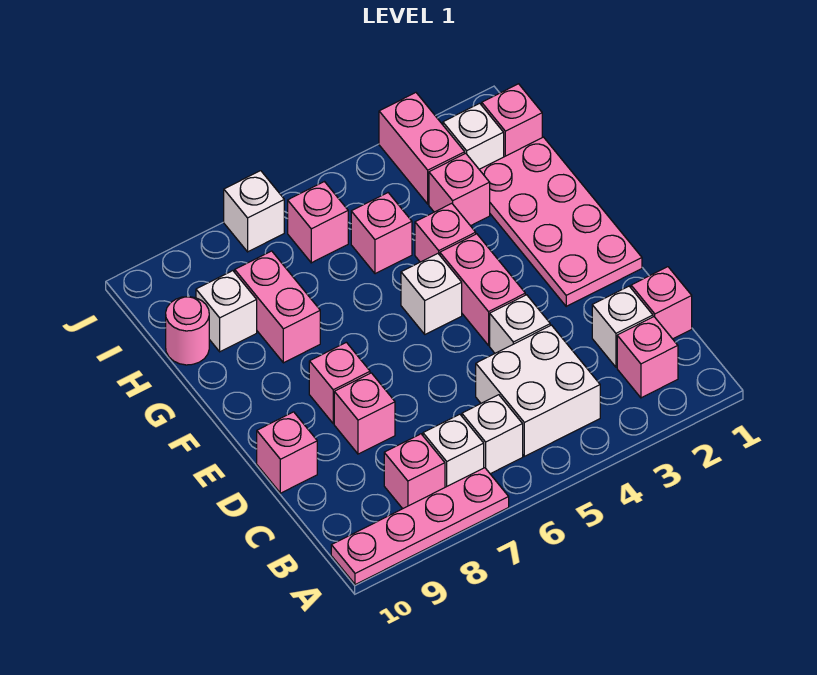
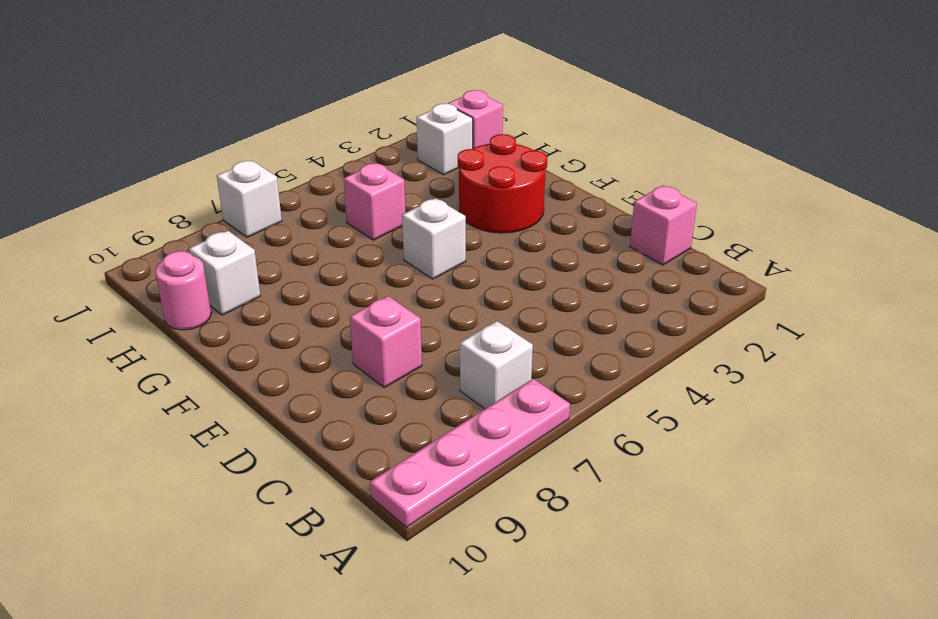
red round brick F2:G3 level 1 -> pink plate E1:H2 level 1
none -> pink brick B2 level 1
none -> white brick B4:C5 level 1
none -> white brick B6 level 1

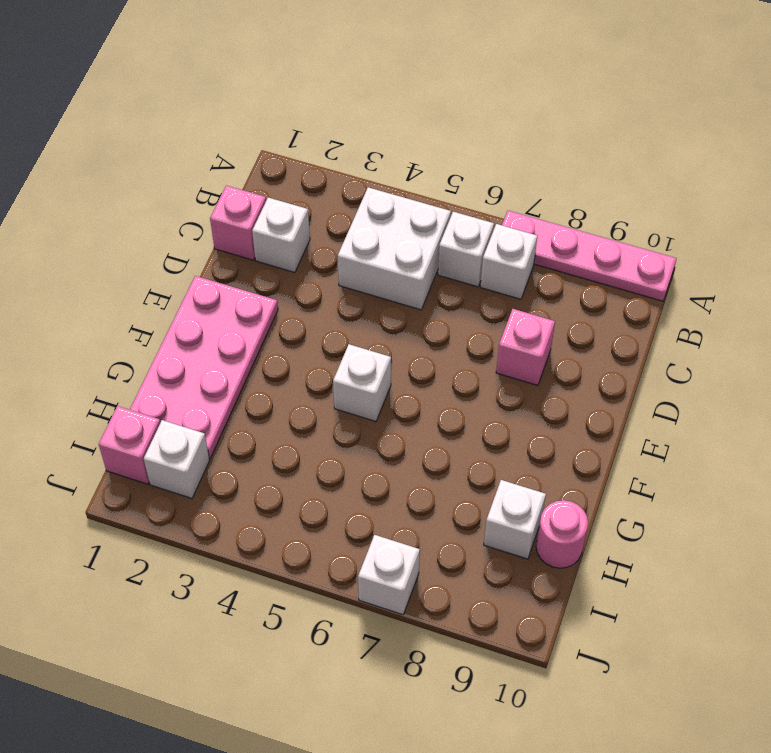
none -> pink brick B2 level 1
none -> pink brick B8 level 1
none -> white brick D4 level 1

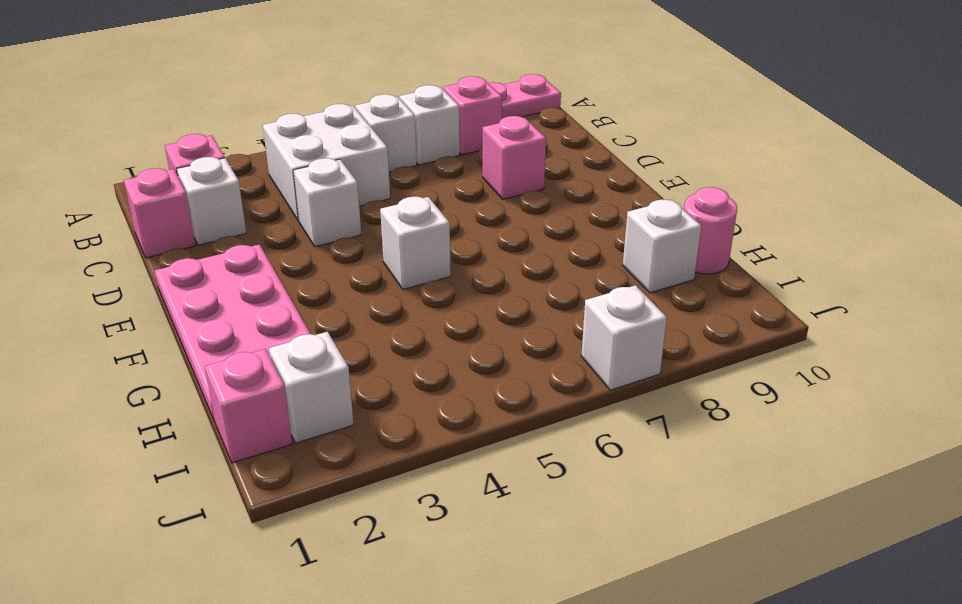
none -> pink brick D10 level 1
none -> pink brick E4:F4 level 1
none -> pink brick E8 level 1

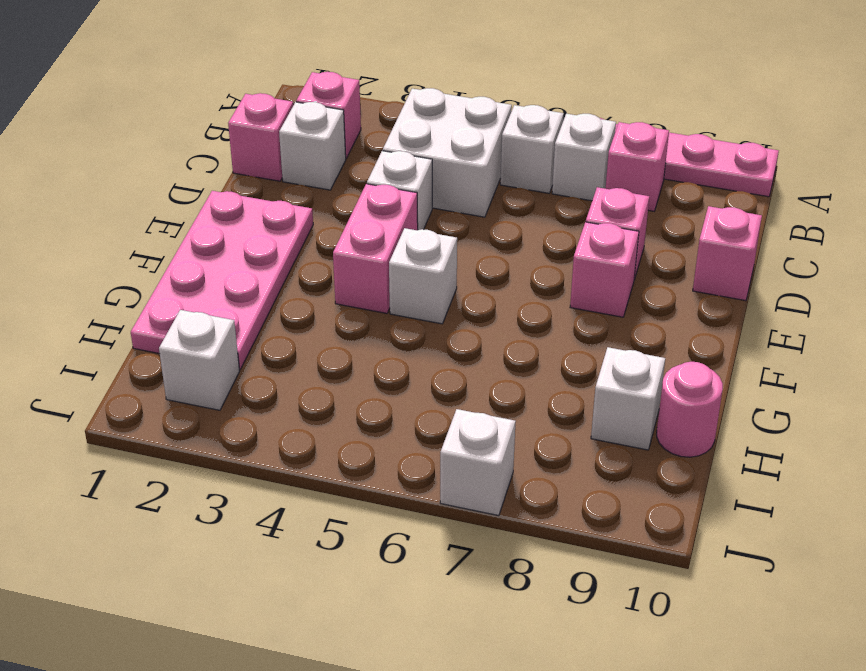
none -> pink brick G4 level 1
none -> pink brick G8:H8 level 1
none -> pink brick H3 level 1

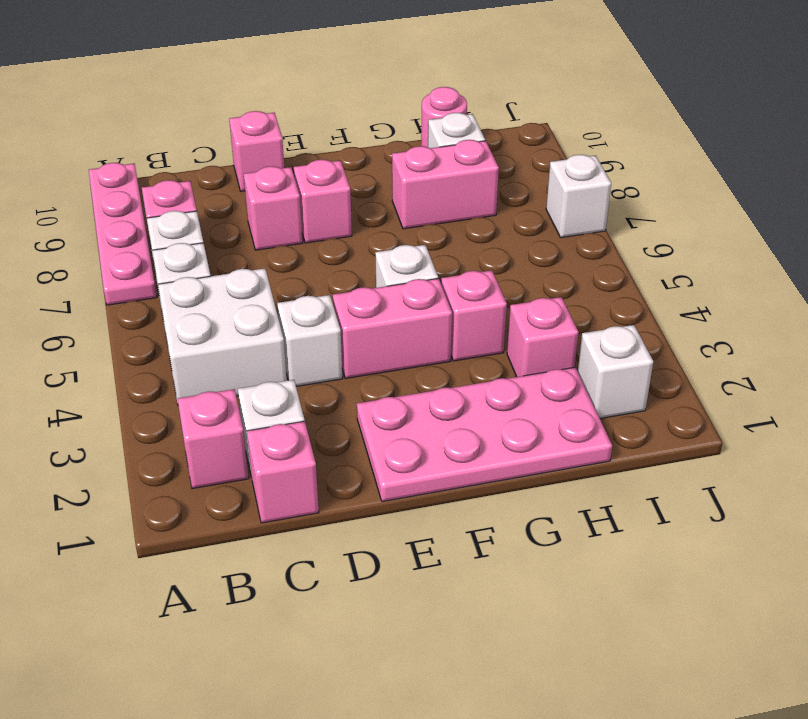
none -> pink brick H5 level 1
none -> pink brick I1 level 1
none -> pink brick I3:J3 level 1

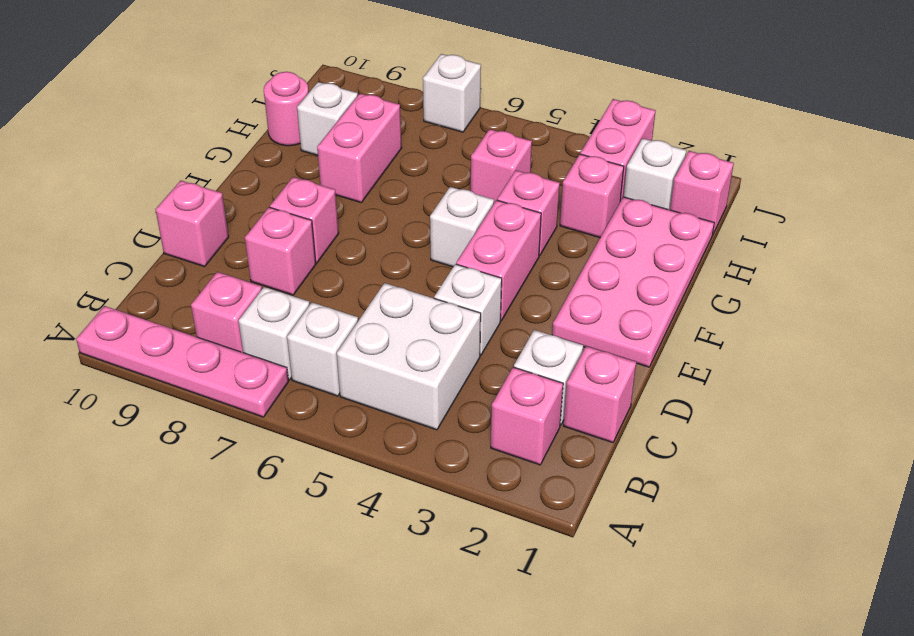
none -> pink brick I6 level 1

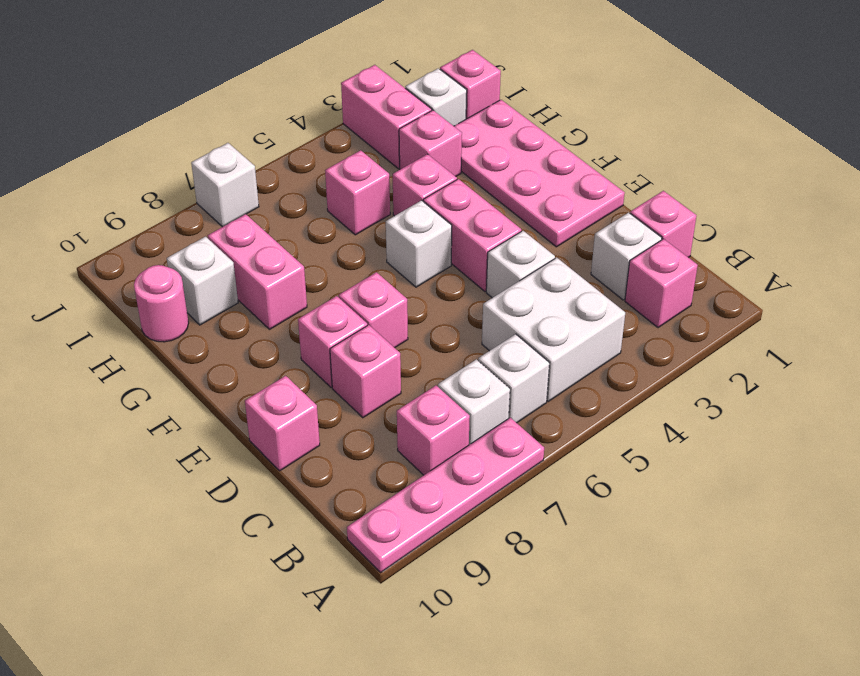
pink brick E7 level 1 -> pink brick I6 level 1

